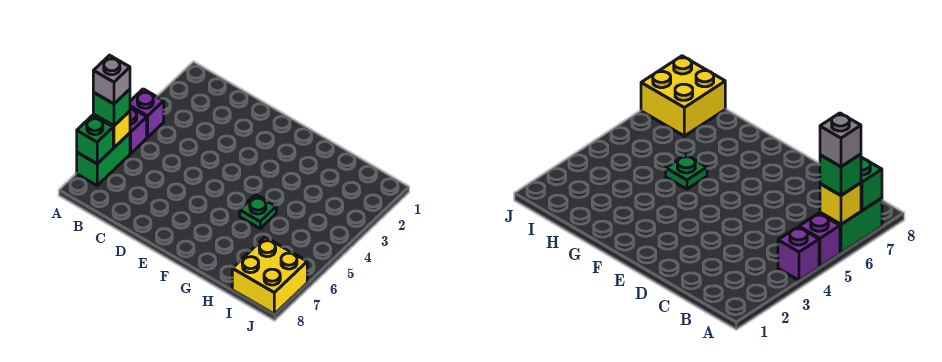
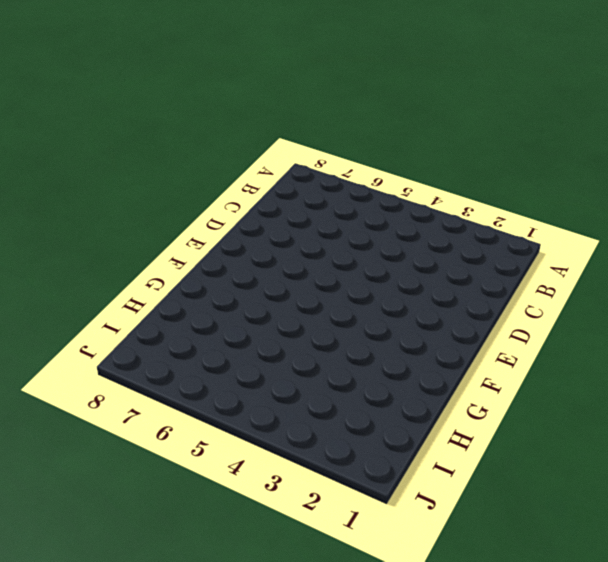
none -> purple brick A4 level 1
none -> purple brick A5 level 1

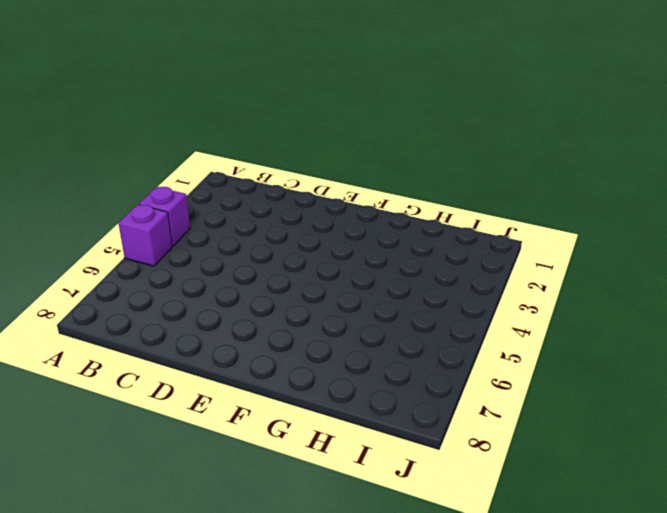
none -> green brick A6:A7 level 1
none -> green plate G5 level 1

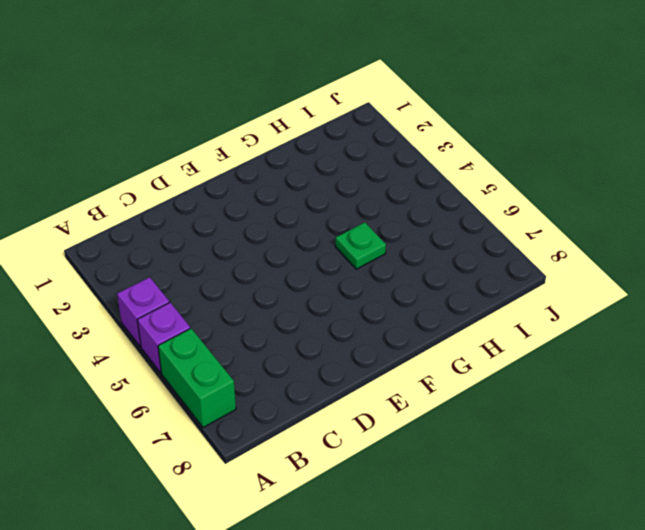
none -> yellow brick I7:J8 level 1
none -> yellow brick A6 level 2

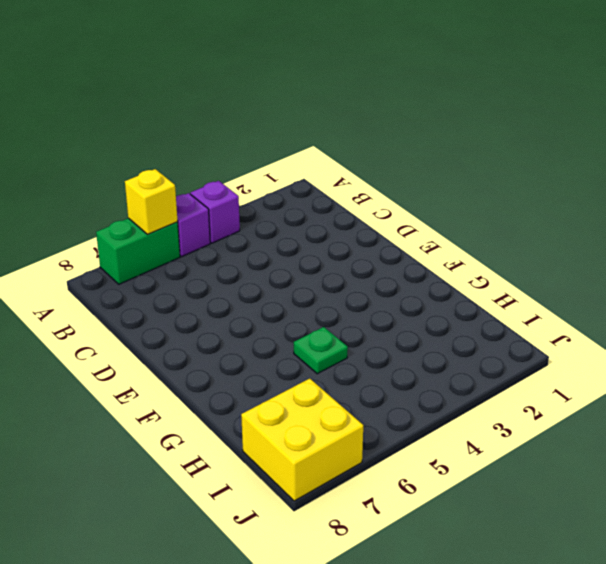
none -> green brick A7 level 2
none -> green brick A6 level 3

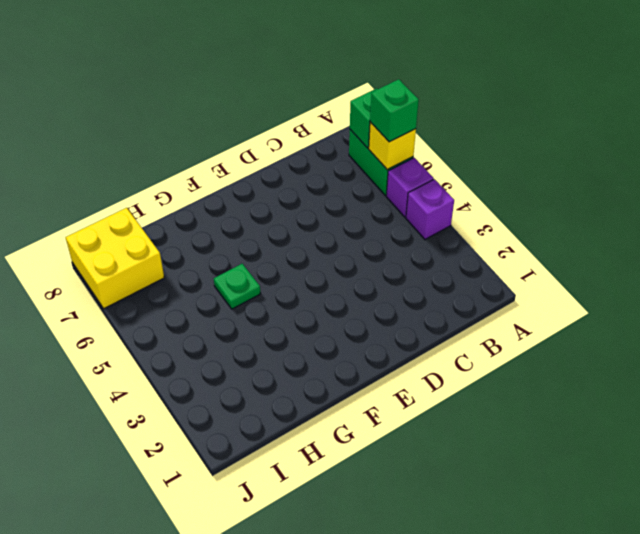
none -> grey brick A6 level 4

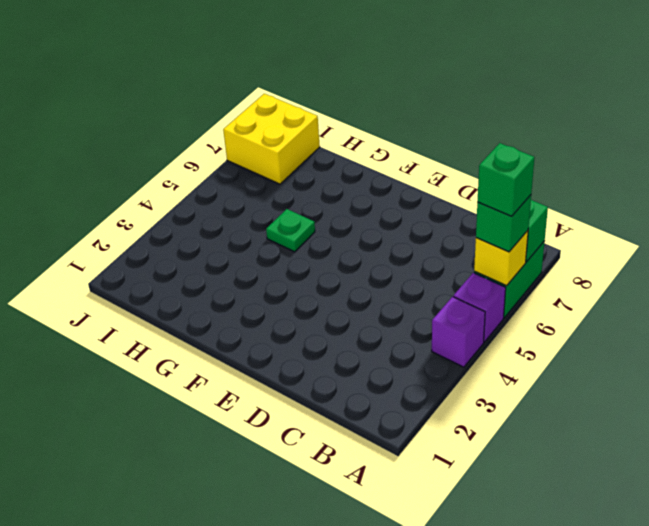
green brick A6 level 4 -> grey brick A6 level 4

